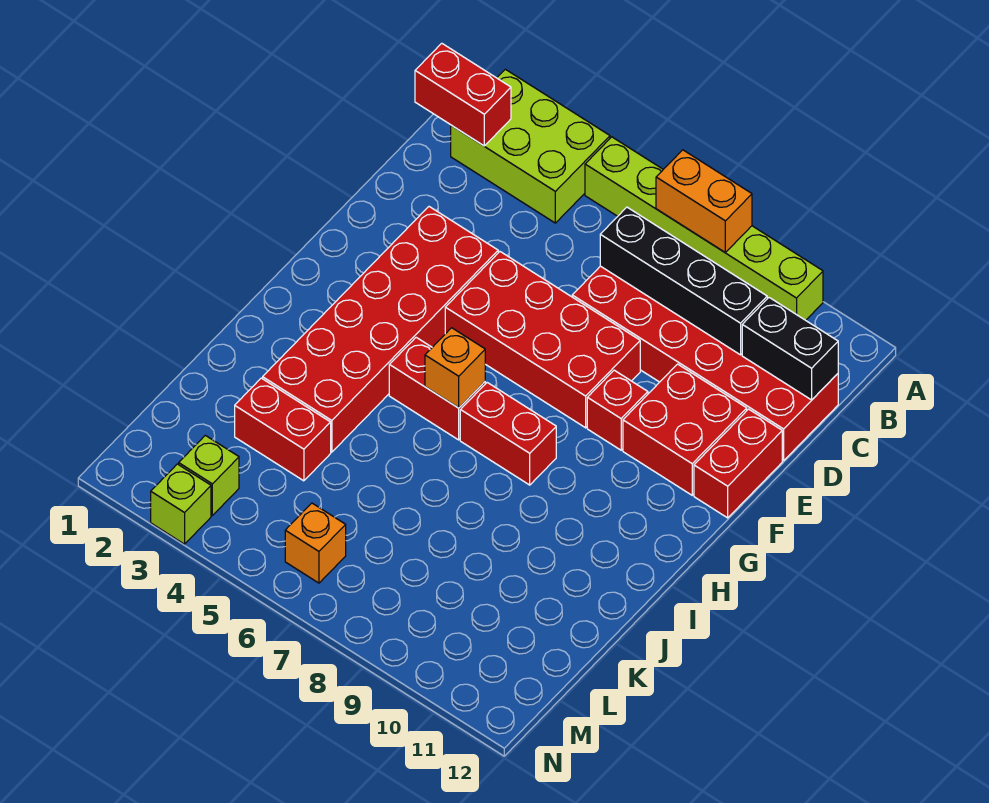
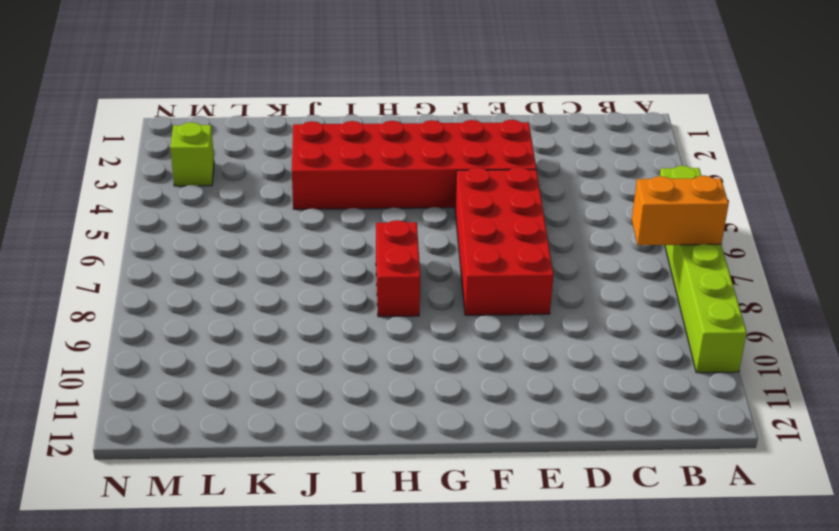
orange brick A7:B7 level 2 -> orange brick A7:A8 level 2
none -> lime brick A2:B4 level 1
none -> red brick C7:D12 level 1
none -> red brick E10:F11 level 1

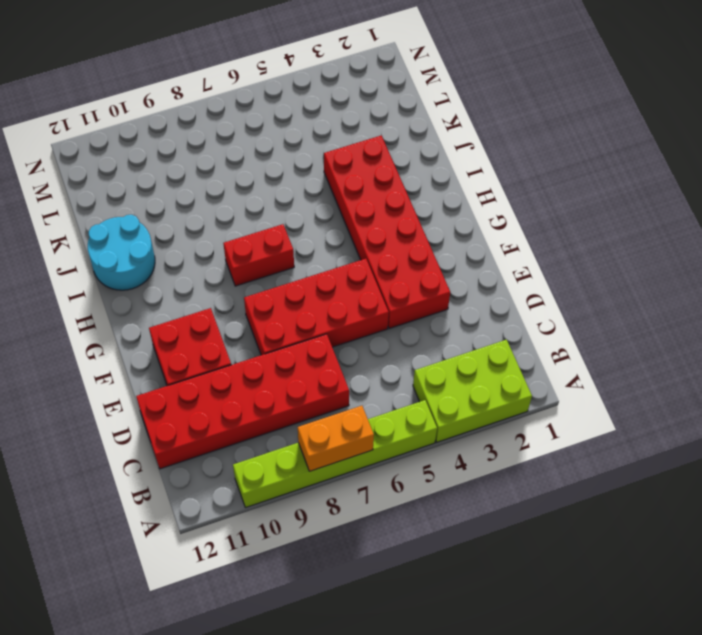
cyan round brick I11:J12 level 1 -> none
none -> red brick E12:F12 level 1
none -> red brick F9 level 1
none -> red brick H5:H6 level 1

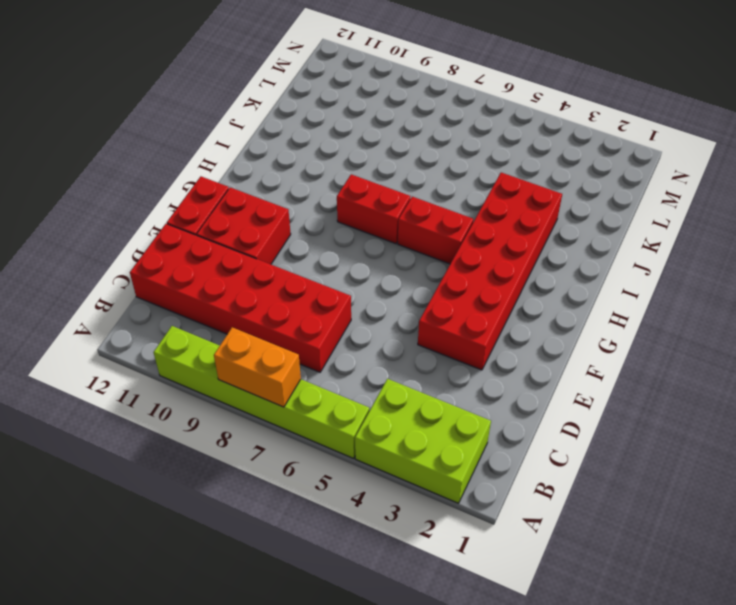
none -> red brick E5:F8 level 1
none -> red brick F9 level 1
none -> red brick K3:K4 level 1

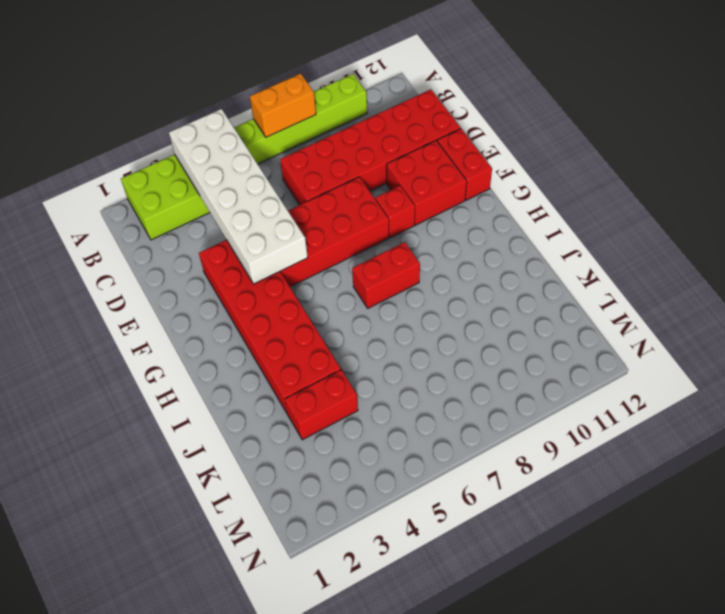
white brick A4:F5 level 2 -> none
none -> red brick H5:H6 level 1
none -> lime brick M3 level 1
none -> orange brick M6 level 1

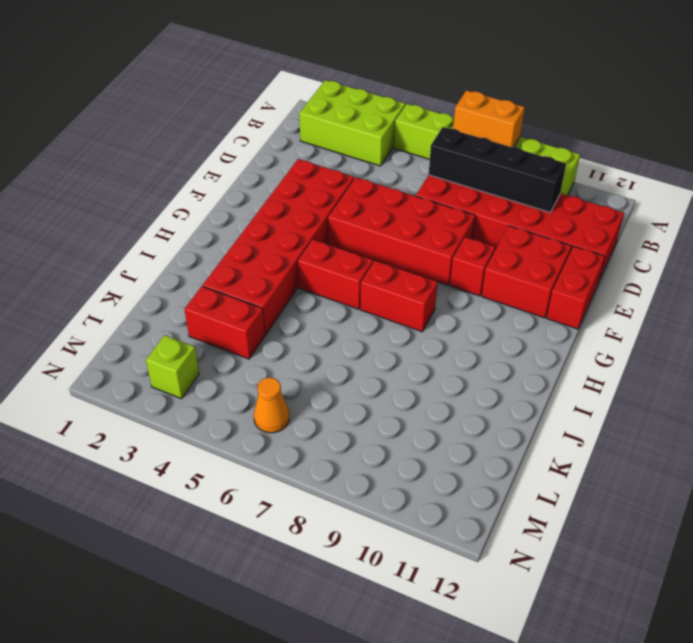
orange cone M6 level 1 -> orange brick M6 level 1
none -> lime brick N3 level 1
none -> red brick B1:B2 level 2
none -> black brick C11:C12 level 2

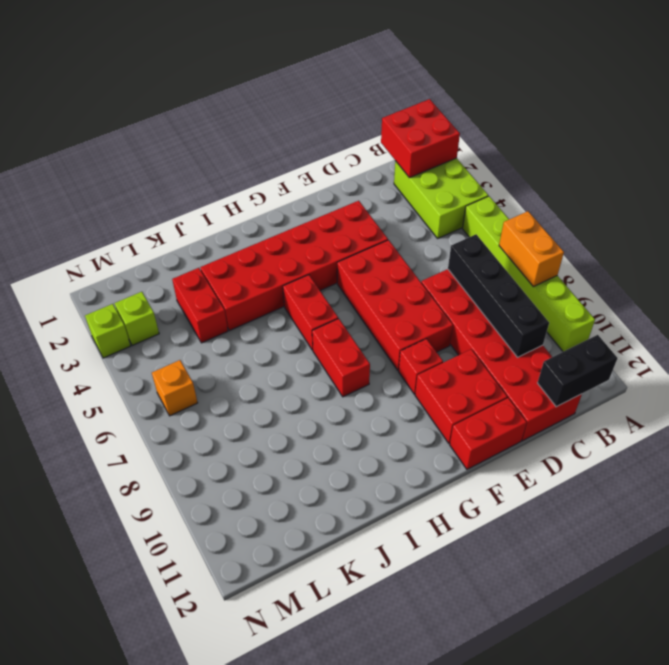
red brick A1:B2 level 2 -> red brick B1:B2 level 2
black brick B12:C12 level 2 -> black brick C11:C12 level 2
none -> orange brick H6 level 2

